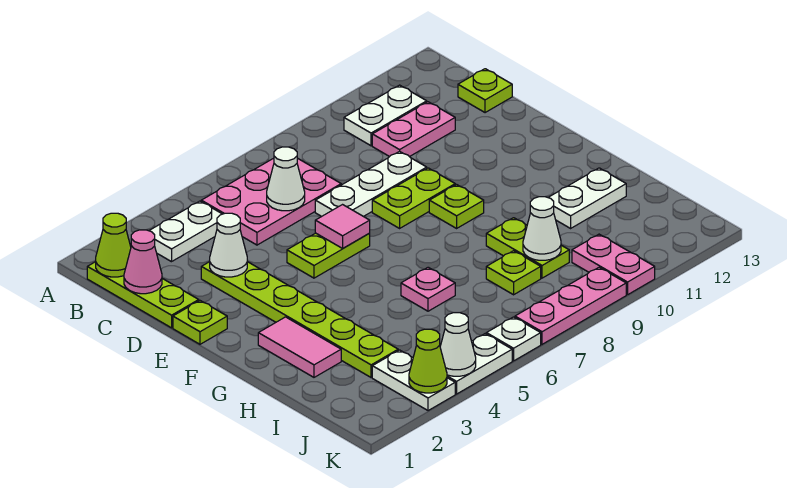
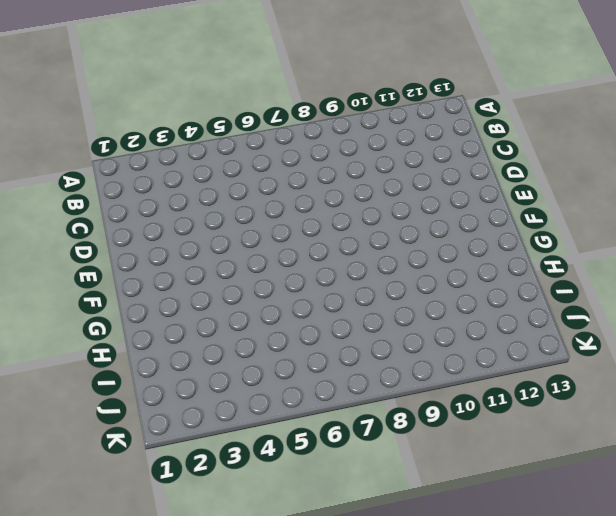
none -> lime plate B1:D1 level 1
none -> white plate B3:B4 level 1
none -> pink plate B5:C7 level 1
none -> white plate B10:B11 level 1

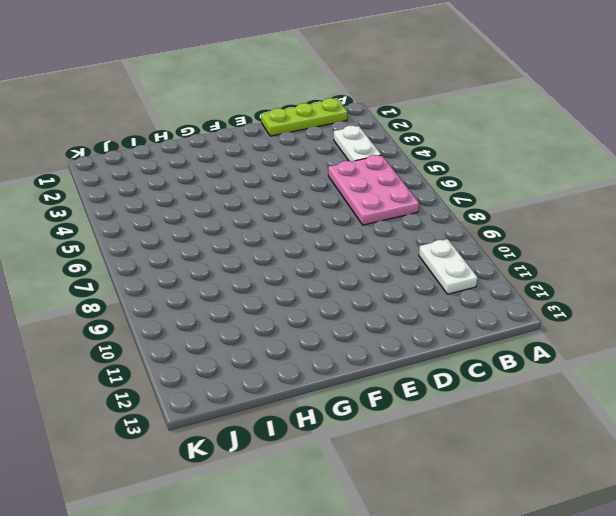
none -> pink plate C10:C11 level 1
none -> lime plate C13 level 1
none -> lime plate D3:I3 level 1
none -> white plate D7:D9 level 1

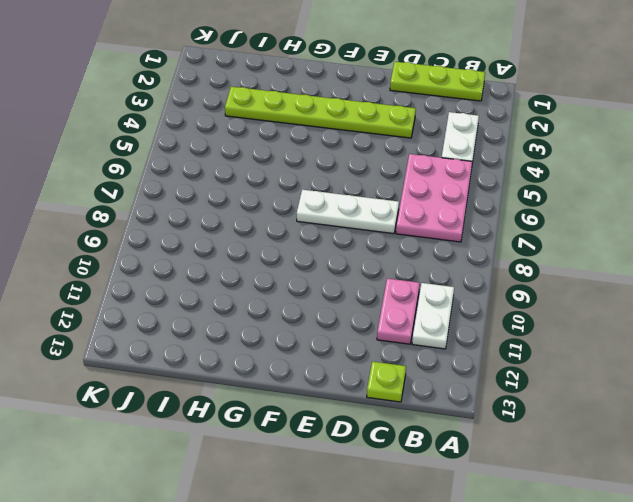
white plate D7:F7 level 1 -> white plate D7:D9 level 1
none -> lime plate E1 level 1
none -> lime plate E5:E6 level 1
none -> lime plate E8:E9 level 1
none -> lime plate F9 level 1

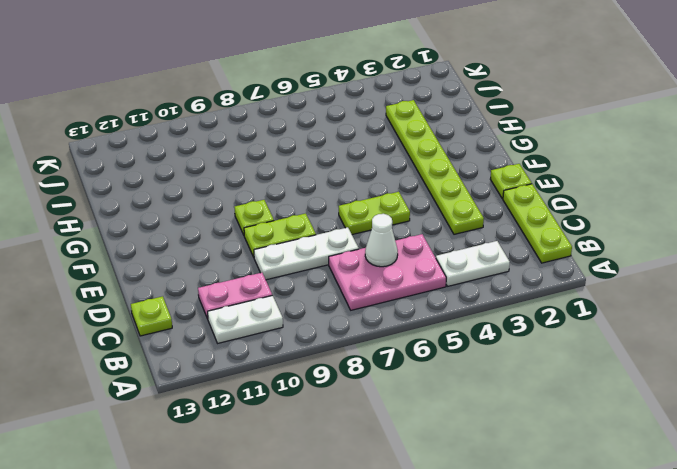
none -> pink tile G2:H2 level 1
none -> pink plate H6 level 1
none -> lime plate H9:I9 level 1
none -> white plate H11:H12 level 1

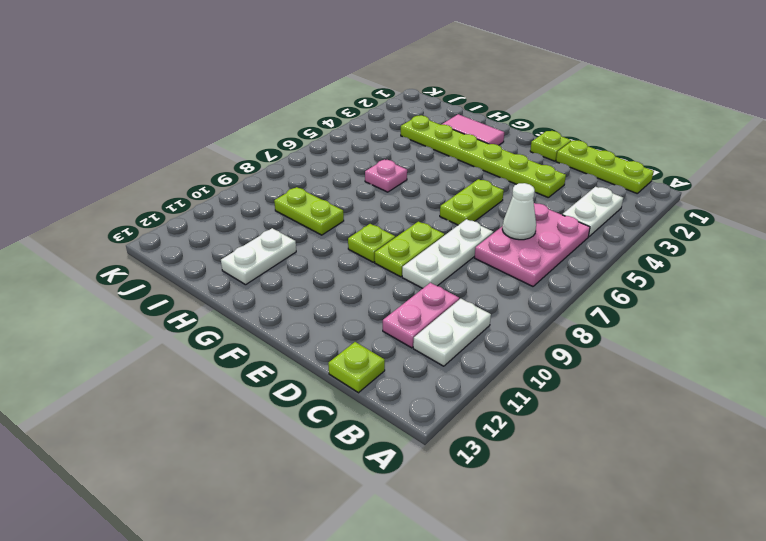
none -> lime plate I8 level 1
none -> white plate J3:K3 level 1
none -> pink plate J10:K10 level 1
none -> white plate K4:K5 level 1

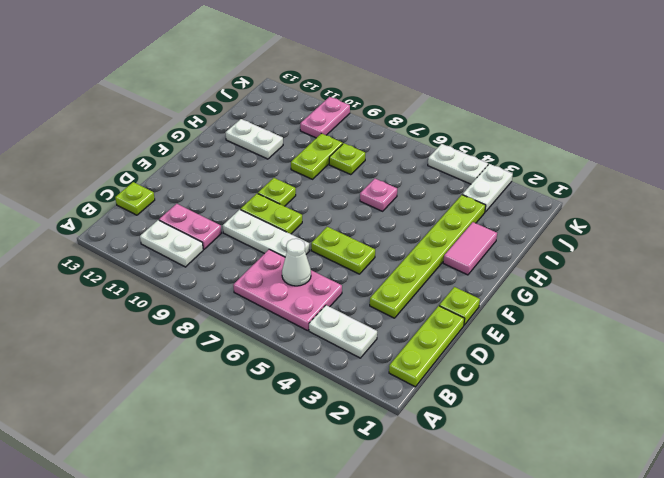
none -> white plate K6 level 1
none -> pink plate K7:K9 level 1
none -> lime cone B1 level 2
none -> pink cone C1 level 2

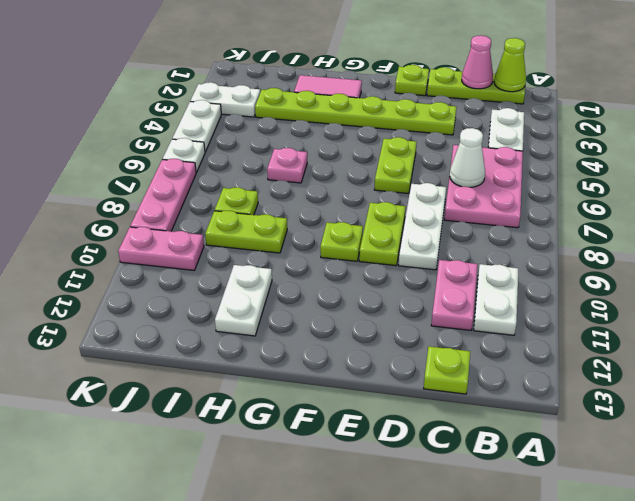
none -> white cone D3 level 2
none -> pink tile E6 level 2
none -> white cone I9 level 2
none -> lime cone K3 level 2

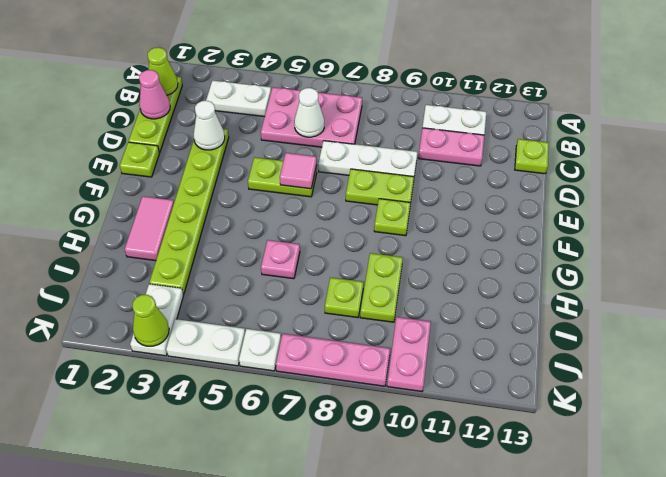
none -> white plate H11:H12 level 1
none -> white cone I9 level 2
none -> white cone K4 level 2

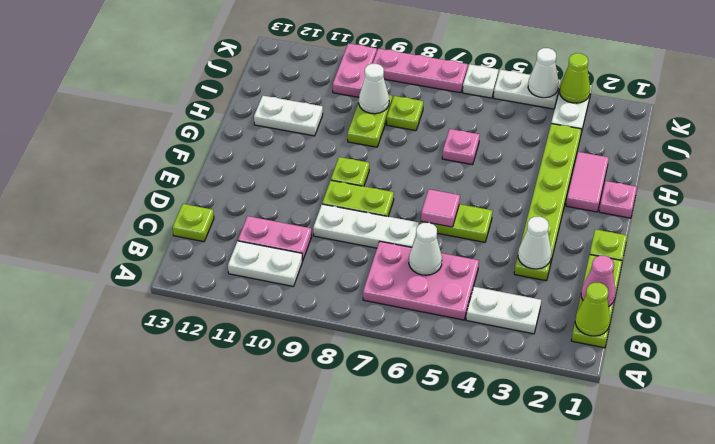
pink plate G1 level 1 -> none

